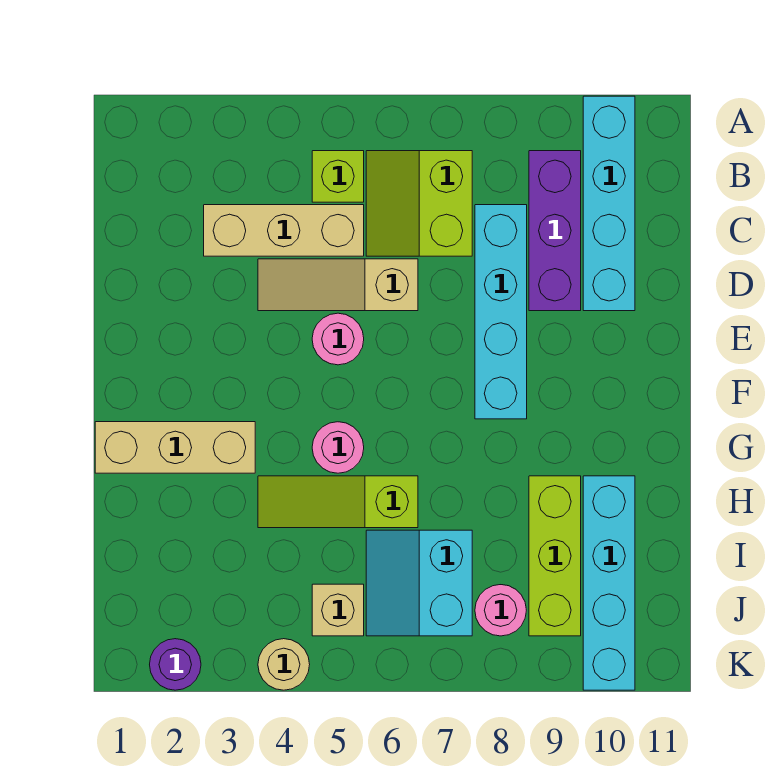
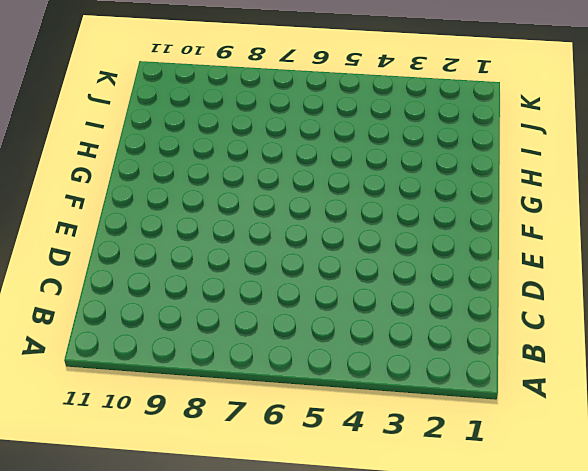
none -> cyan brick A10:D10 level 1
none -> lime brick B5 level 1
none -> lime slope B6:C7 level 1 top 7

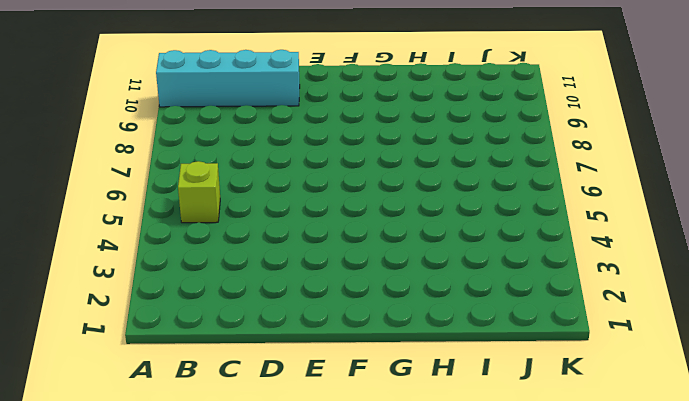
none -> lime slope B6:C7 level 1 top 7
none -> purple brick B9:D9 level 1
none -> tan brick C3:C5 level 1

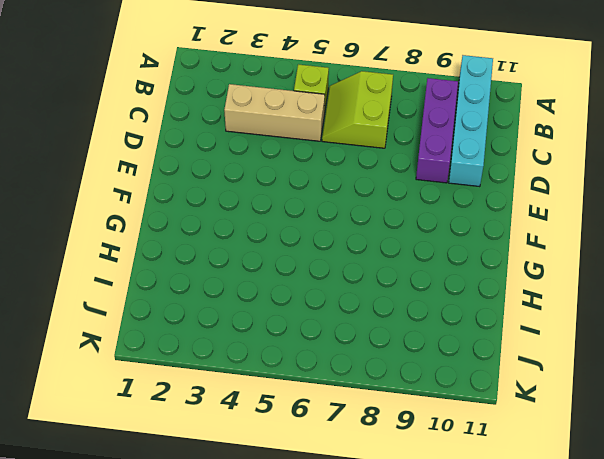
none -> cyan brick C8:F8 level 1
none -> tan slope D4:D6 level 1 top 6
none -> pink round brick E5 level 1

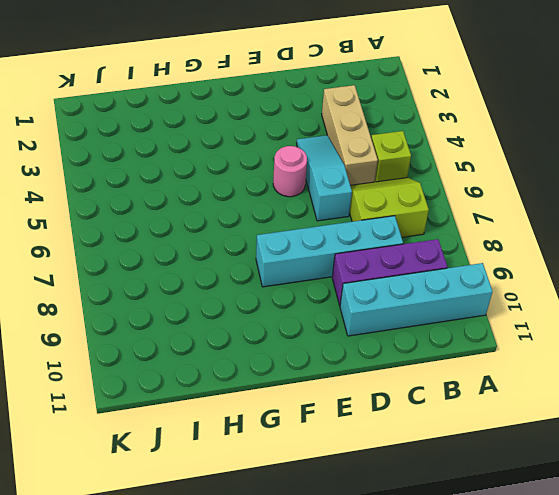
cyan slope D4:D6 level 1 top 6 -> tan slope D4:D6 level 1 top 6
none -> tan brick G1:G3 level 1
none -> pink round brick G5 level 1
none -> lime slope H4:H6 level 1 top 6

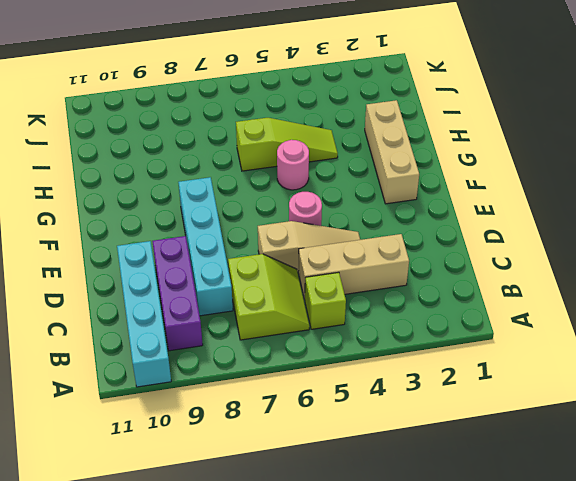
tan brick F2:H2 level 1 -> tan brick G1:G3 level 1
none -> lime brick H9:J9 level 1
none -> cyan brick H10:K10 level 1
none -> cyan slope I6:J7 level 1 top 7

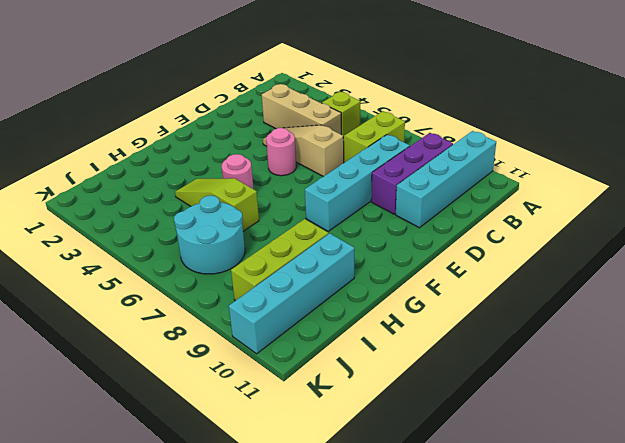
cyan round brick I6:J7 level 1 -> cyan slope I6:J7 level 1 top 7
none -> tan brick G1:G3 level 1
none -> tan brick J5 level 1
none -> pink round brick J8 level 1

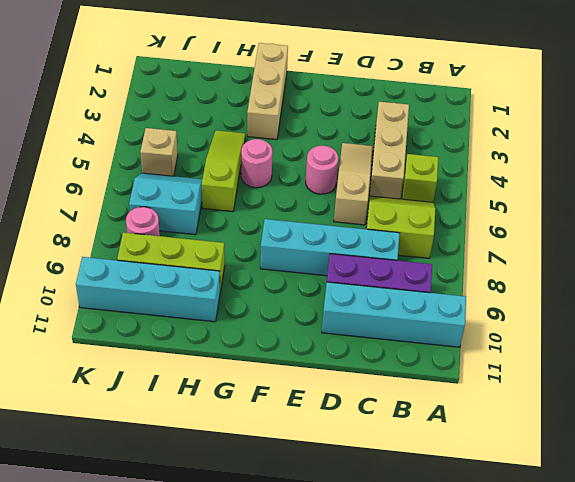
none -> purple round brick K2 level 1
none -> tan round brick K4 level 1

